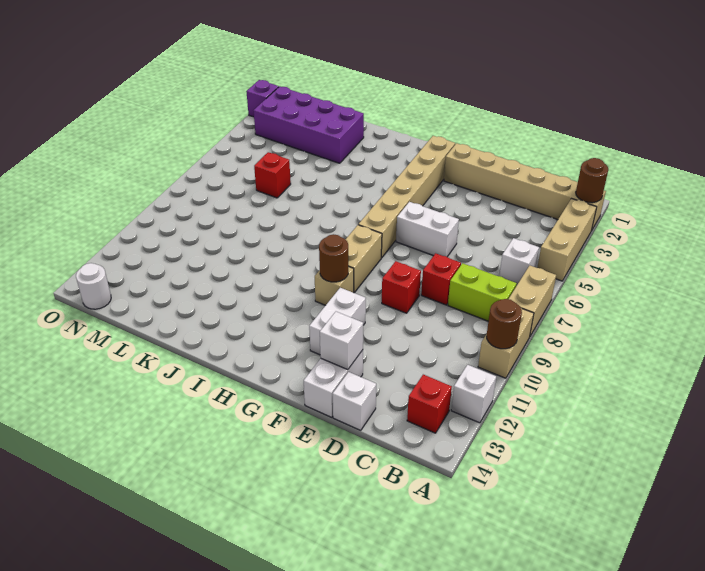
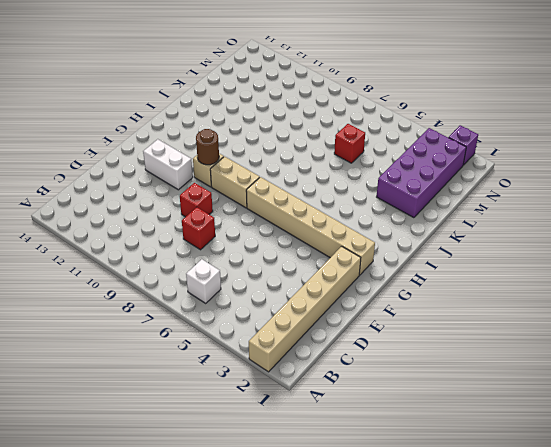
none -> tan brick A3:A5 level 1
none -> tan brick A7:A8 level 1
none -> tan brick A9:A10 level 1

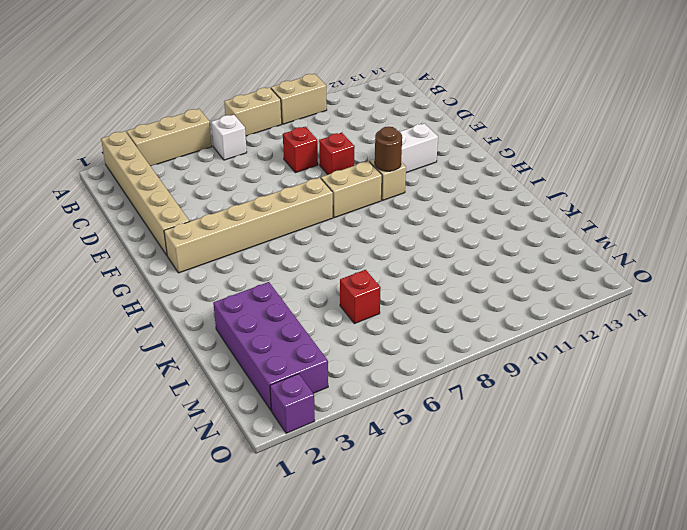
none -> white brick A12 level 1
none -> lime brick B8:C8 level 1
none -> red brick B13 level 1

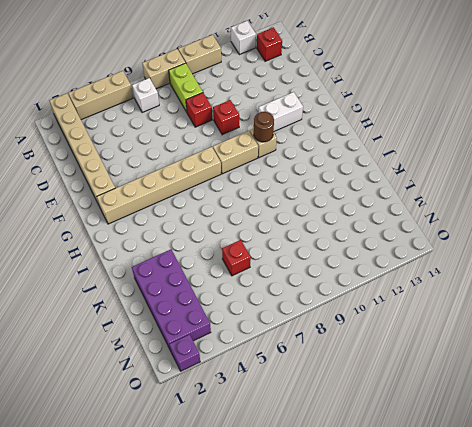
none -> white brick D14 level 1
none -> white brick E6:F6 level 1
none -> white brick E13:E14 level 1

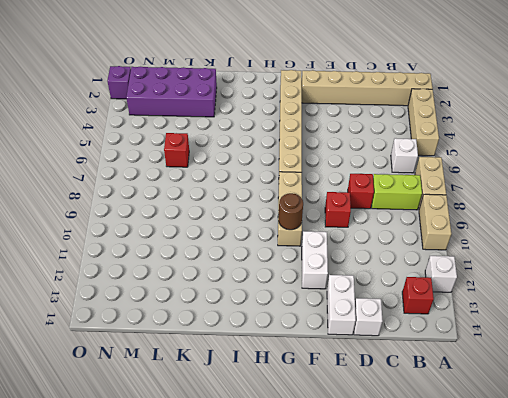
none -> white brick E6:F6 level 1
none -> white round brick N14 level 1
none -> brown round brick A2 level 2

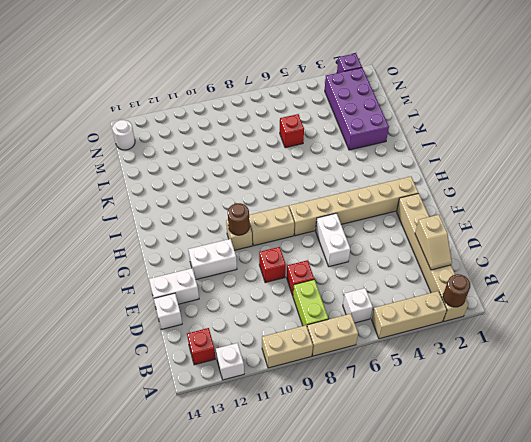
tan slope C2:D2 level 2 top D -> none
none -> brown round brick A10 level 2
none -> white brick E13 level 2

